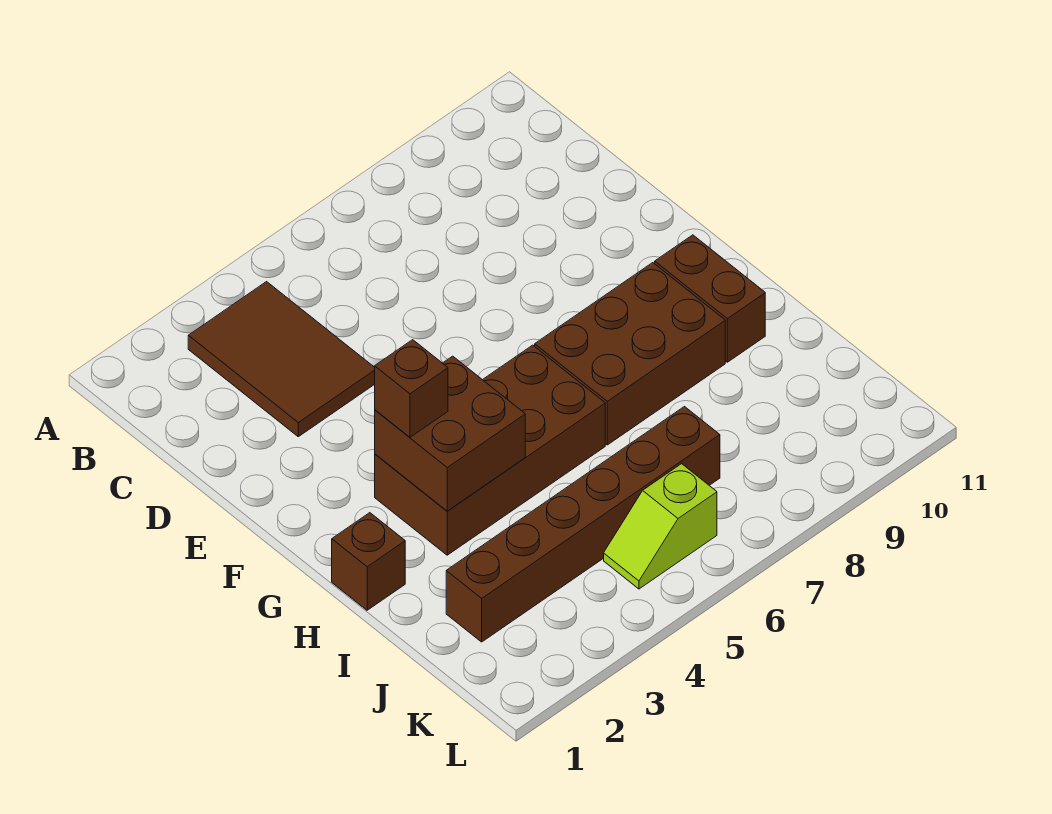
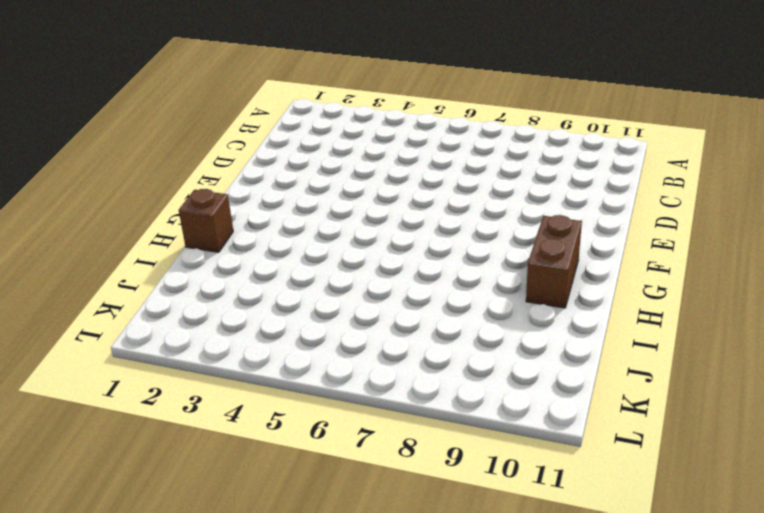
none -> brown tile B3:D4 level 1
none -> brown brick G3:H6 level 1

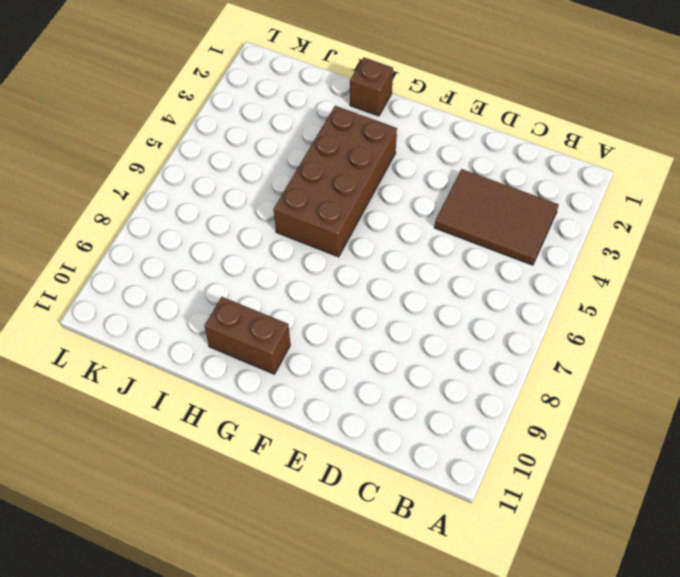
none -> brown brick G7:H9 level 1
none -> brown brick J2:J7 level 1

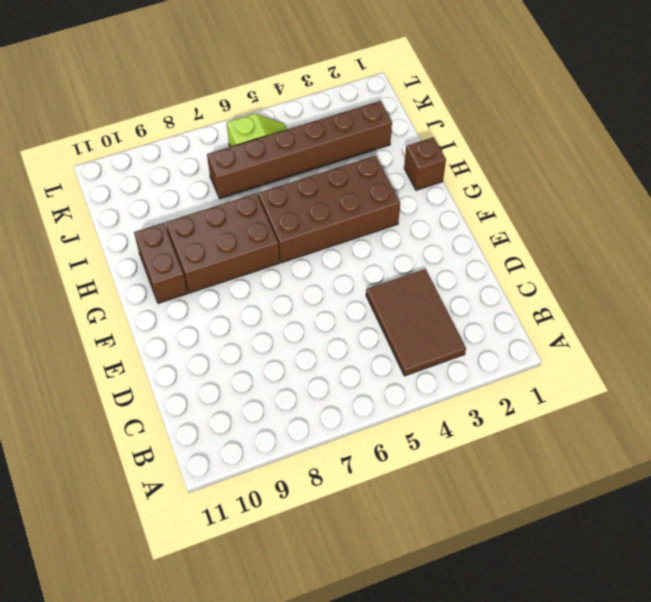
none -> brown brick G3:H4 level 2
none -> brown brick G3 level 3

